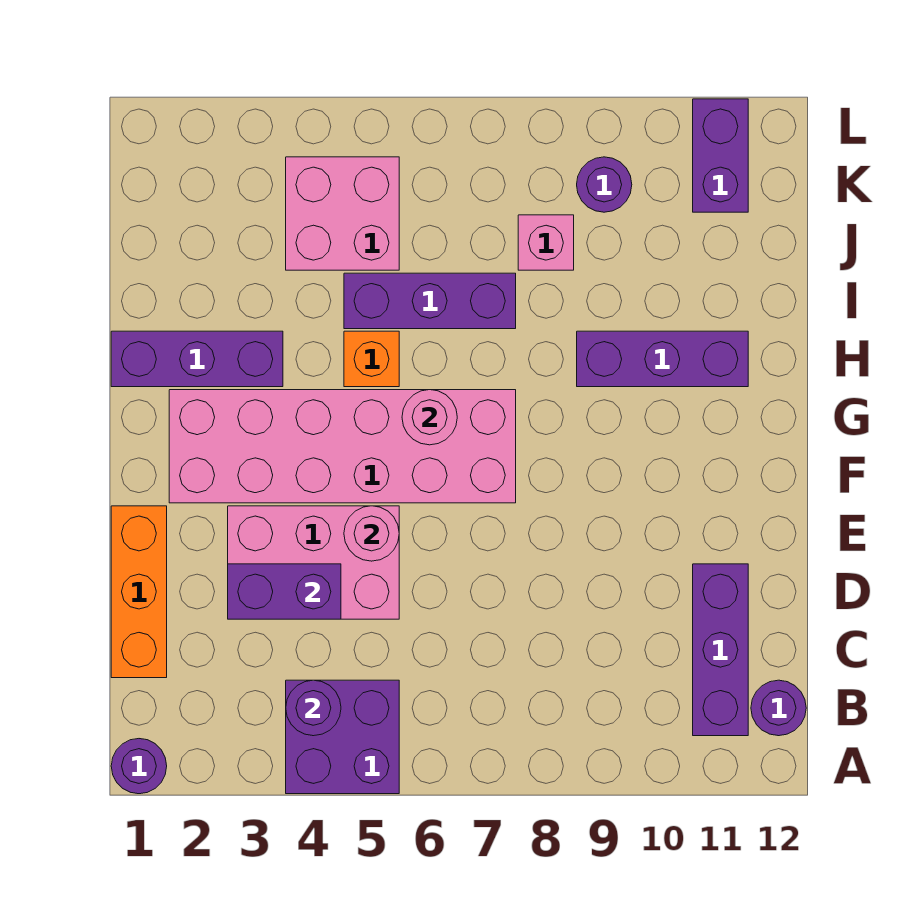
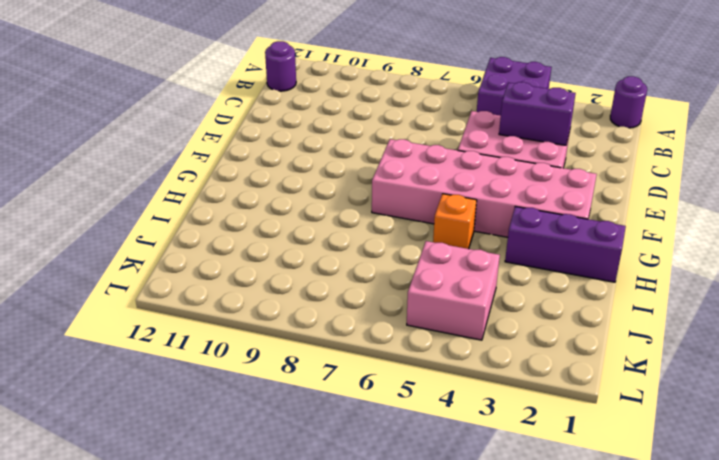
none -> purple brick B11:D11 level 1
none -> orange brick C1:E1 level 1
none -> purple brick H9:H11 level 1

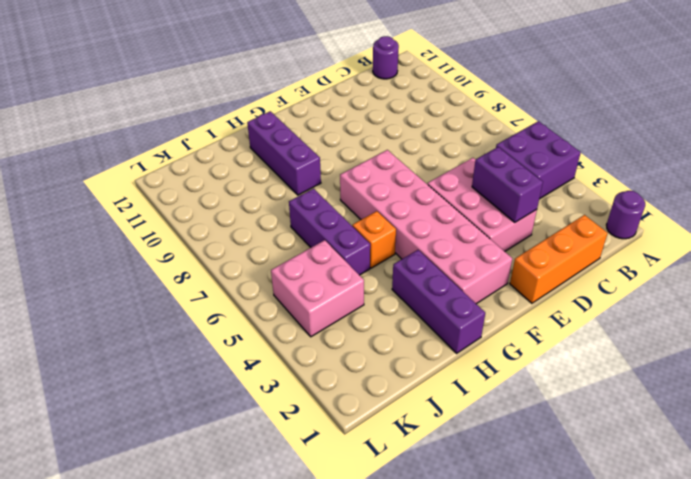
none -> purple brick B11:D11 level 1
none -> pink brick J8 level 1
none -> purple round brick K9 level 1

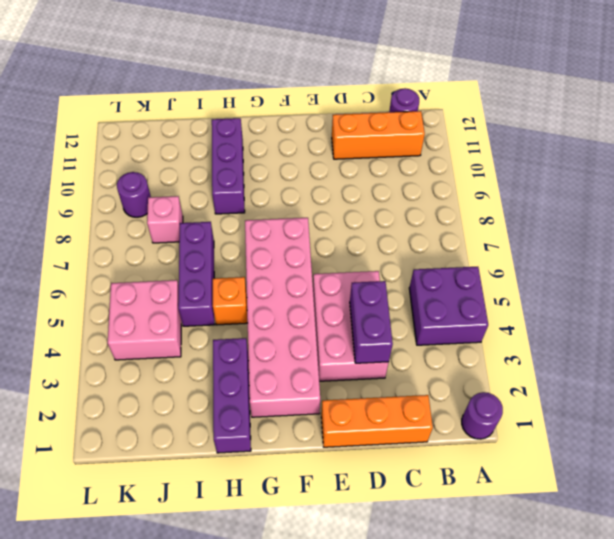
orange brick B11:D11 level 1 -> purple brick B11:D11 level 1
none -> purple brick K11:L11 level 1
none -> purple round brick B4 level 2
none -> pink round brick E5 level 2

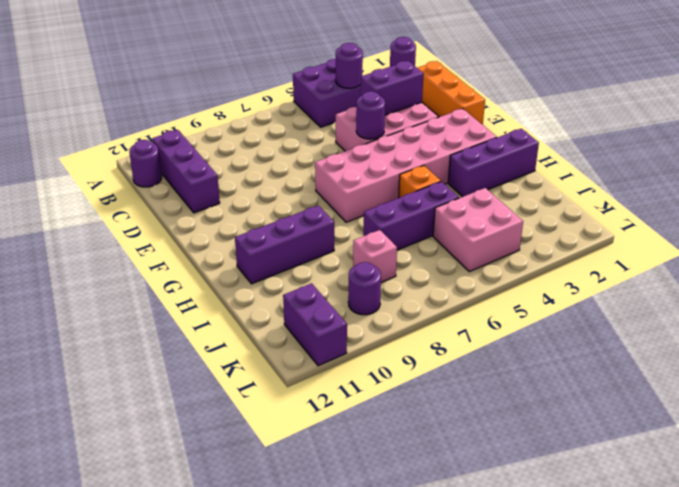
purple round brick E5 level 2 -> pink round brick E5 level 2
none -> pink round brick G6 level 2

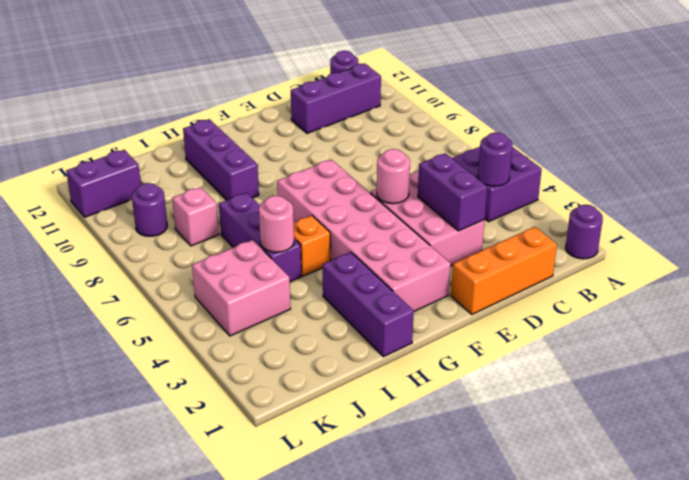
pink round brick I5 level 2 -> pink round brick G6 level 2

